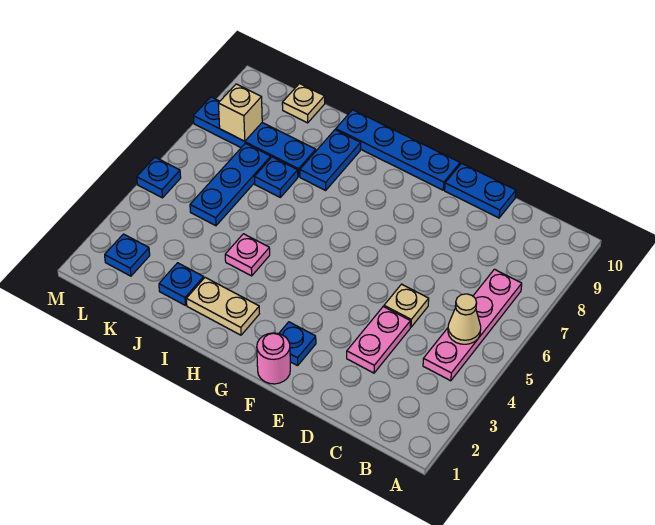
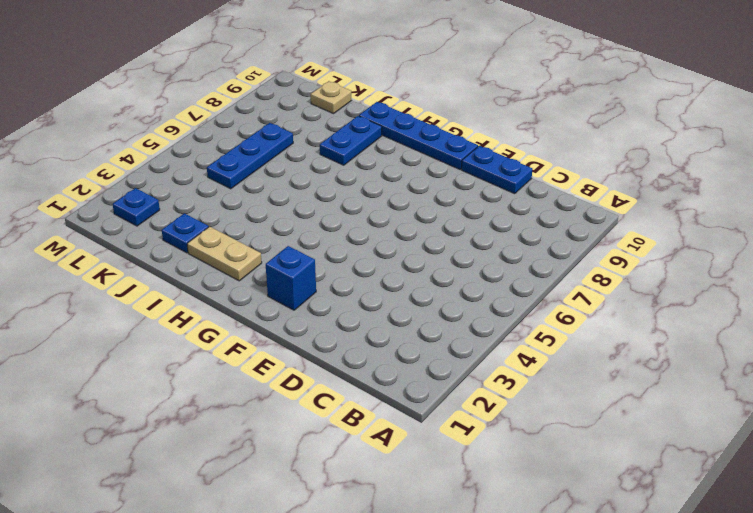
blue brick F2 level 1 -> blue plate F2 level 1
none -> pink plate B4:B7 level 1
none -> pink plate D3:D4 level 1
none -> tan plate D5 level 1

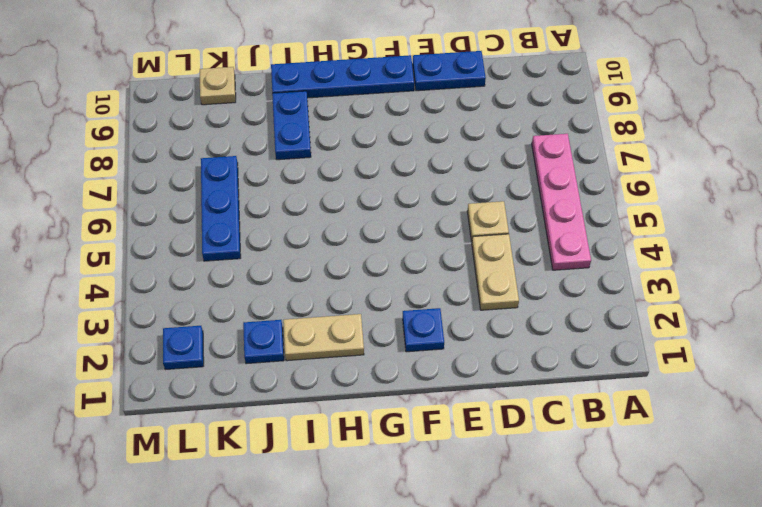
tan plate D3:D4 level 1 -> pink plate D3:D4 level 1
none -> pink round brick F1 level 1
none -> pink plate I4 level 1
none -> blue plate J7 level 1

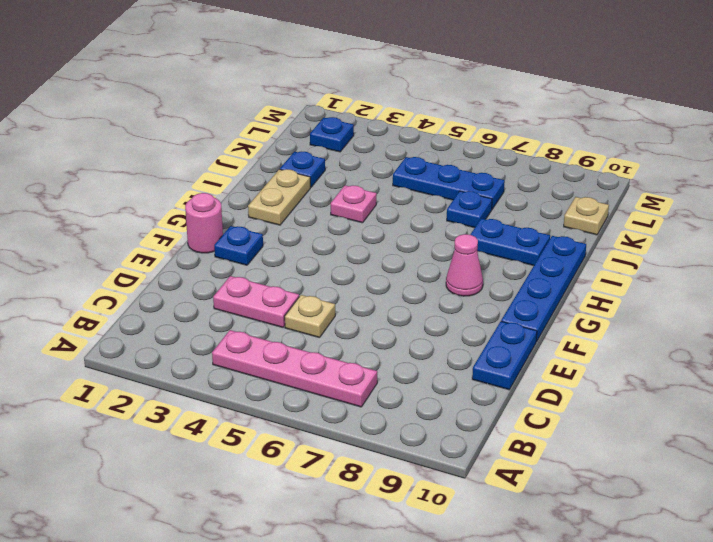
pink cone G8 level 1 -> none
none -> blue plate J8:M8 level 1
none -> blue plate M5 level 1
none -> tan cone B5 level 2

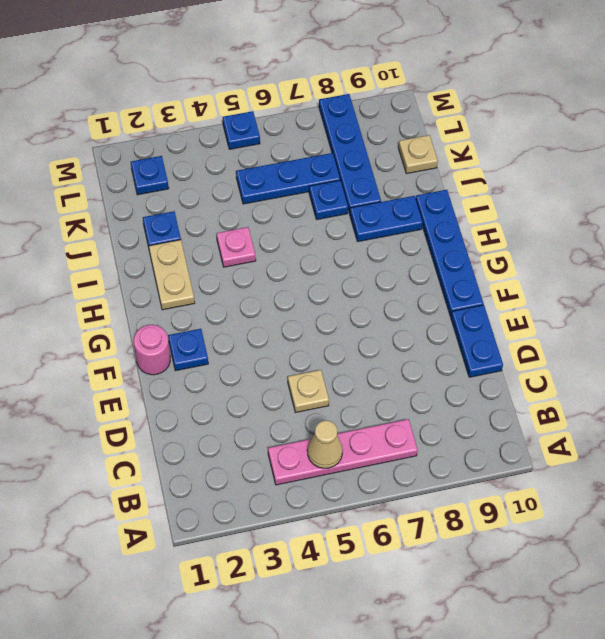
none -> pink plate D3:D4 level 1
none -> tan brick L8 level 2

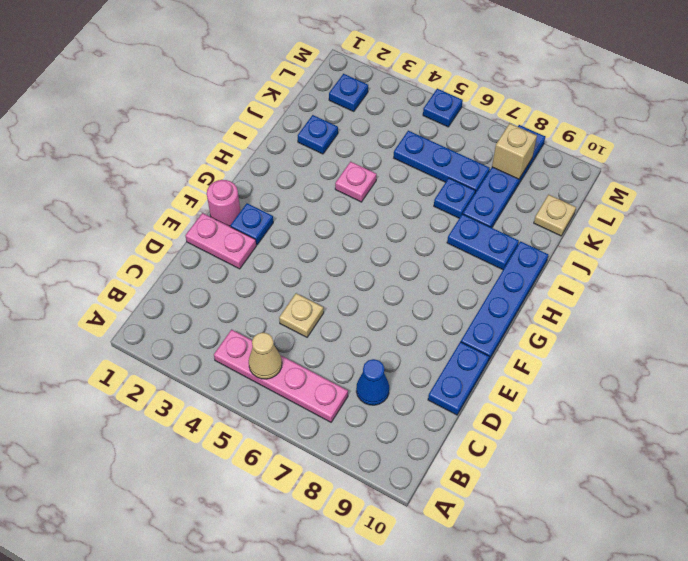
blue cone C8 level 1 -> none
pink plate E1:E2 level 1 -> pink plate D3:D4 level 1
none -> tan plate H2:I2 level 1

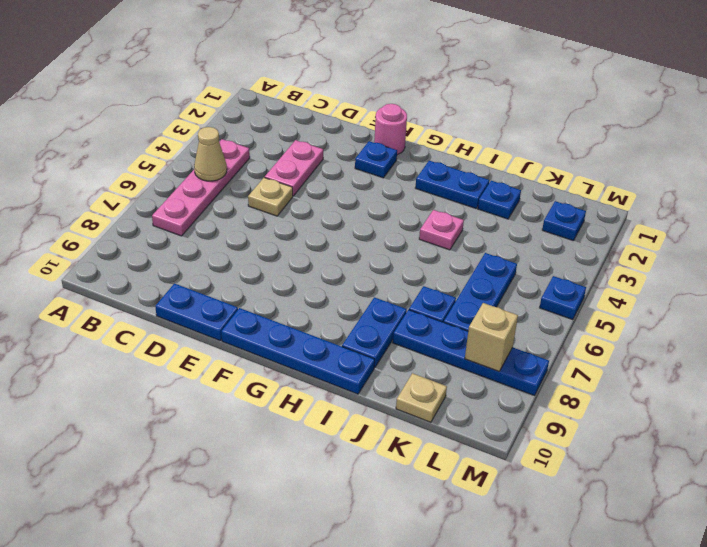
blue plate H2:I2 level 1 -> tan plate H2:I2 level 1

